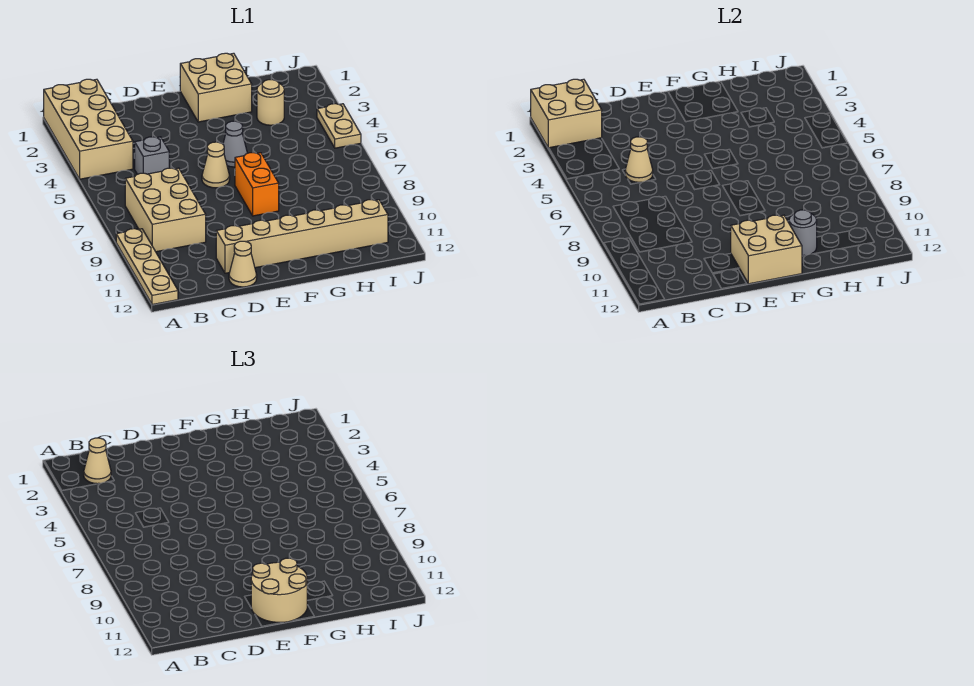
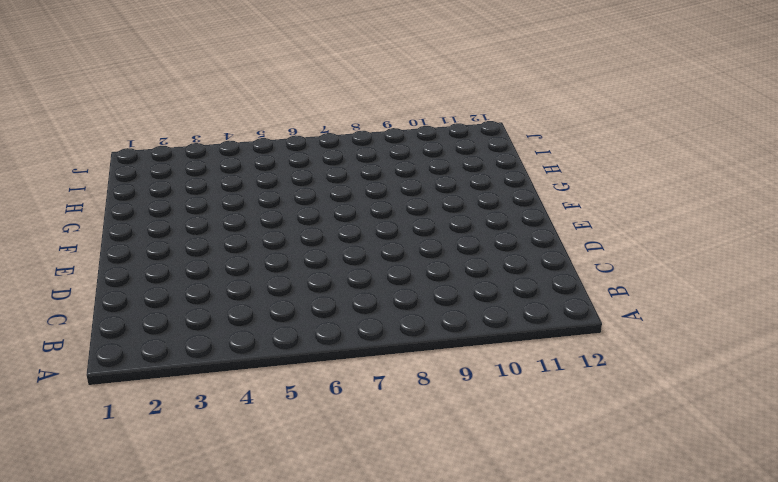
none -> tan brick A1:B4 level 1
none -> tan plate A9:A12 level 1
none -> tan brick B7:C9 level 1

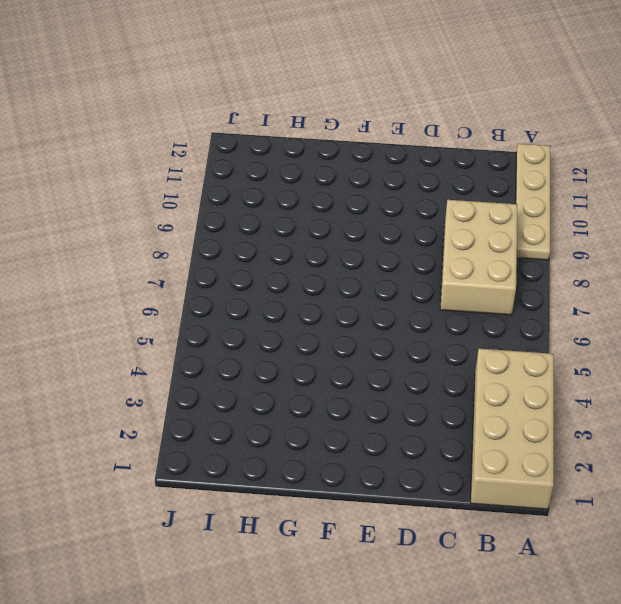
none -> grey brick C5 level 1
none -> tan brick D11:I11 level 1
none -> tan cone D12 level 1

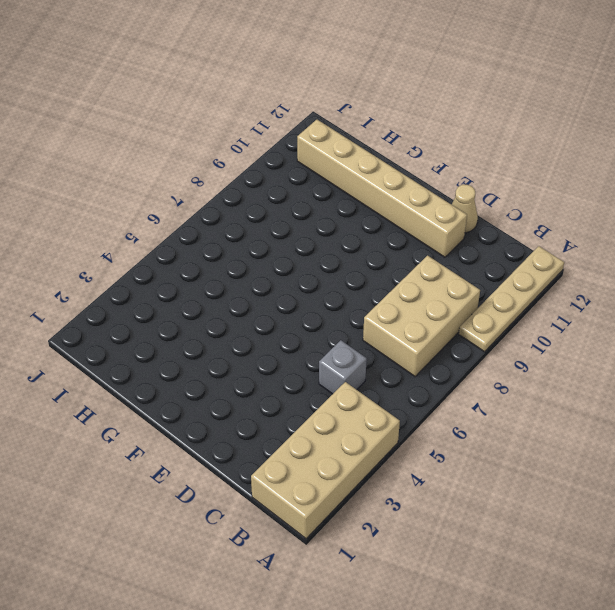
none -> tan cone E6 level 1
none -> tan brick F1:G2 level 1
none -> grey cone F5 level 1

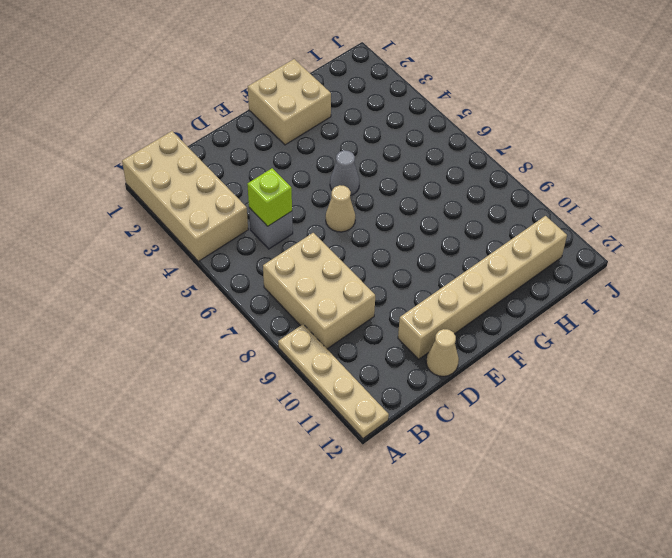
lime brick C5 level 2 -> tan cone C5 level 2
none -> orange brick F7:F8 level 1
none -> tan round brick H3 level 1
none -> tan plate J4:J5 level 1

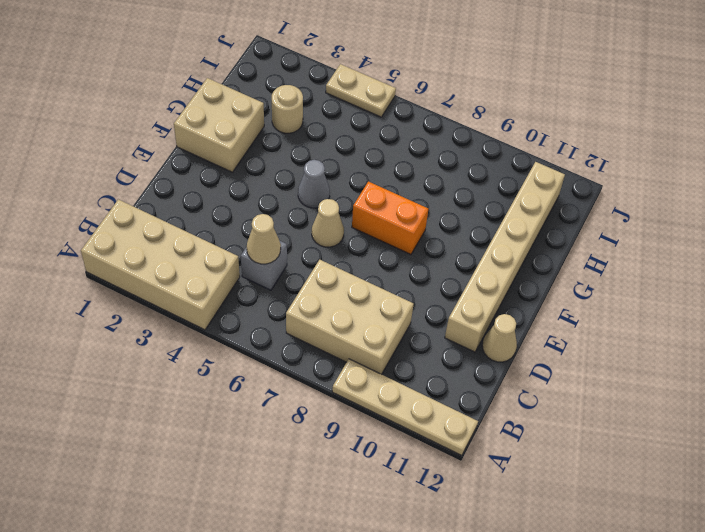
none -> tan brick A1:B2 level 2
none -> tan brick E11:F12 level 2
none -> grey round brick G11 level 2

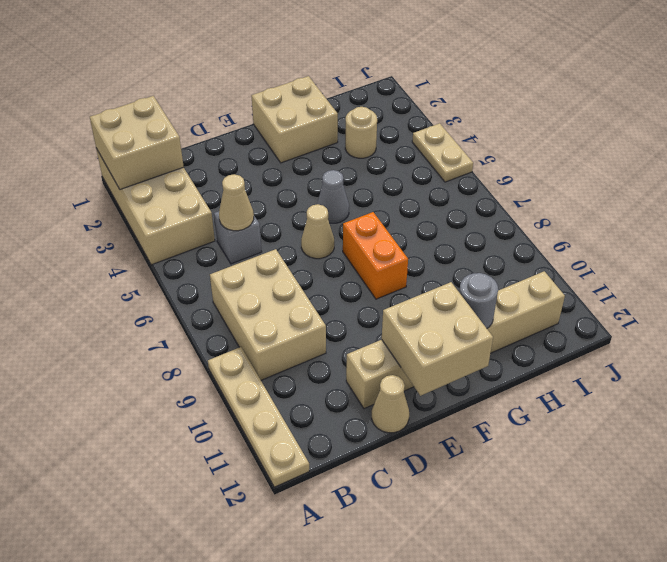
none -> tan cone B2 level 3
none -> tan round brick E11:F12 level 3

